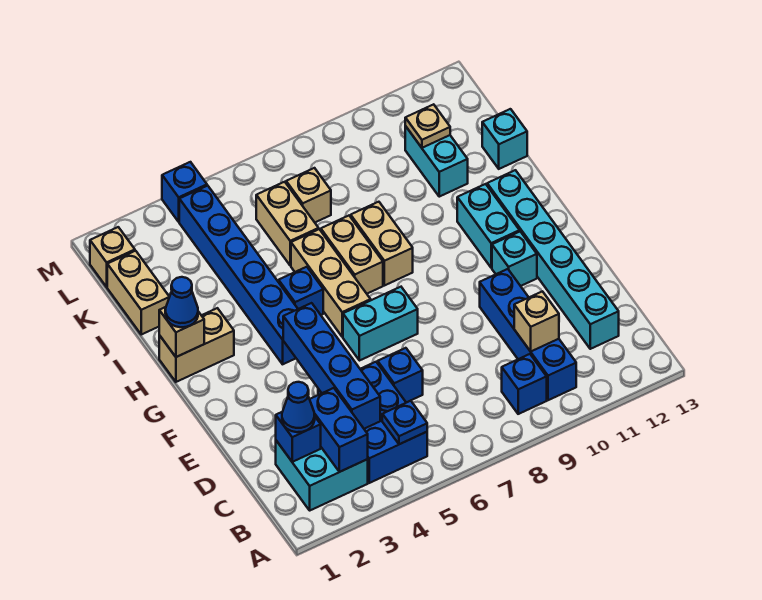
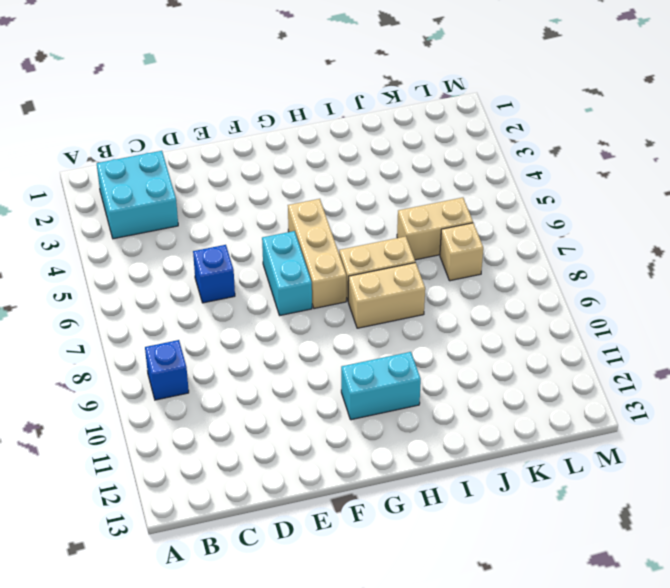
tan brick G5:G7 level 1 -> tan brick G6:I6 level 1
none -> blue brick B4:D5 level 1
none -> blue brick B10:E10 level 1
none -> cyan brick C12:H12 level 1
none -> cyan brick F11 level 1

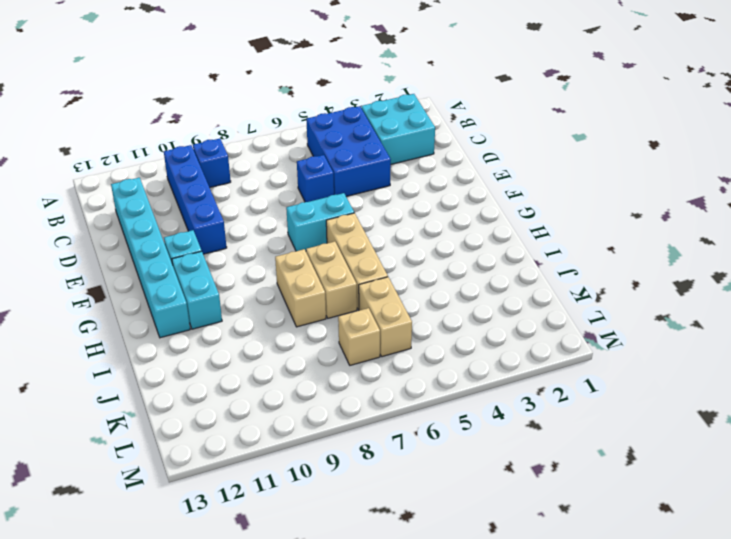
none -> blue brick G4:L4 level 1
none -> tan brick H1:H2 level 1
none -> blue brick H5 level 1
none -> tan brick J1:K1 level 1

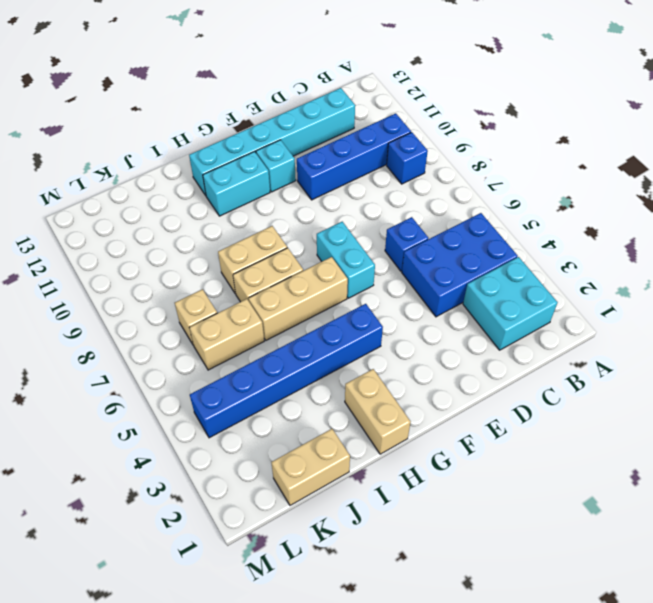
none -> blue brick H5 level 1
none -> cyan brick J11:K11 level 1
none -> cyan brick J13 level 1
none -> tan brick L1 level 1

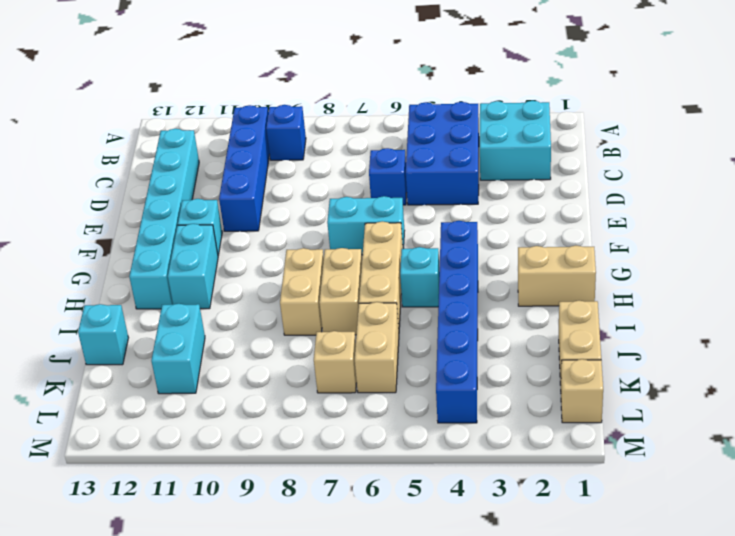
cyan brick H5 level 1 -> blue brick H5 level 1
none -> blue brick M4 level 1
none -> blue brick B3:C3 level 2
none -> blue plate B5 level 2
none -> blue brick C2 level 2

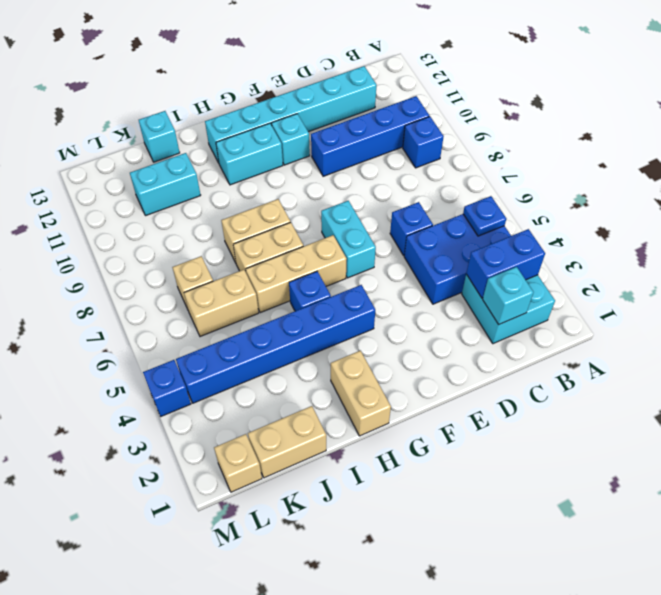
cyan brick C2 level 2 -> blue brick C2 level 2
none -> blue brick C4:F4 level 2
none -> tan brick C10 level 2
none -> tan brick H1 level 2
none -> tan plate K11 level 2

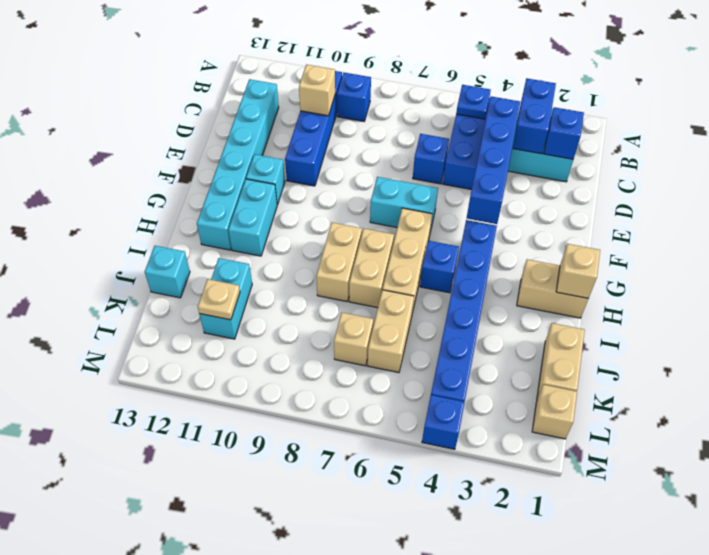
none -> blue cone C2 level 3
none -> blue cone H1 level 3

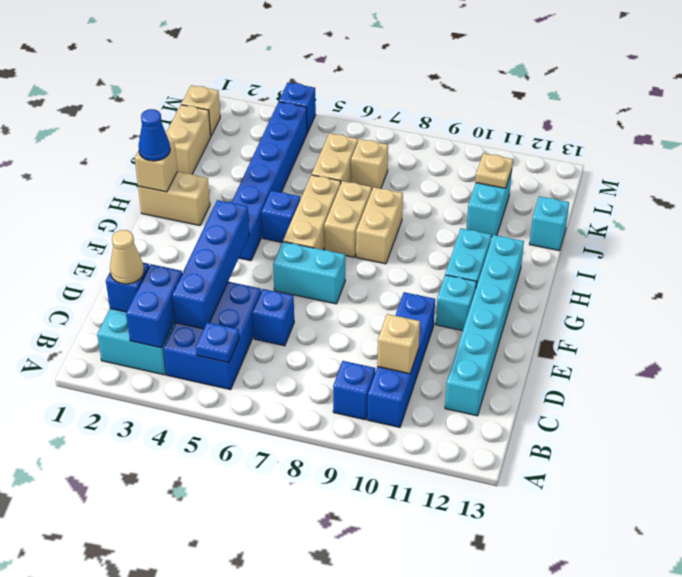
tan cone C2 level 3 -> blue cone C2 level 3

